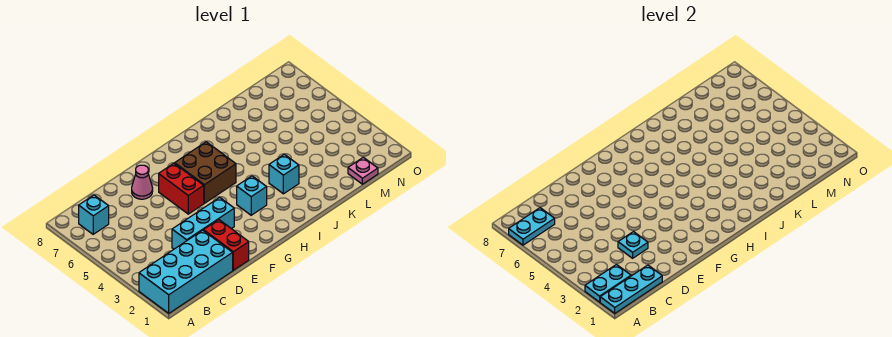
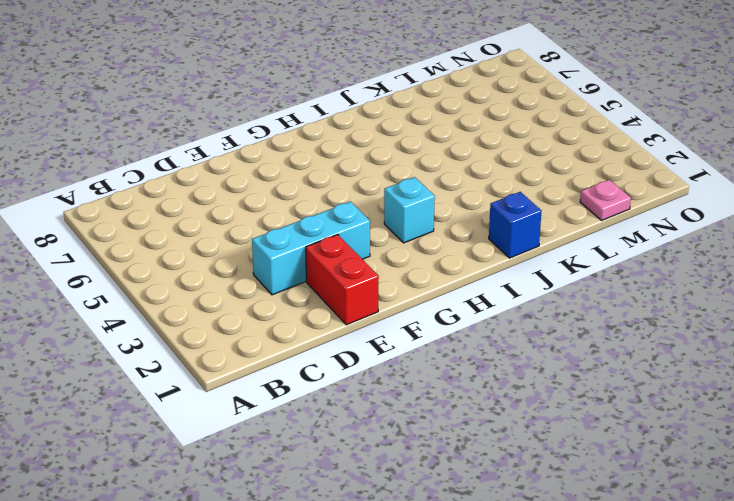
blue brick J1 level 1 -> none
none -> cyan brick A1:D2 level 1
none -> cyan brick B7 level 1
none -> pink cone E7 level 1

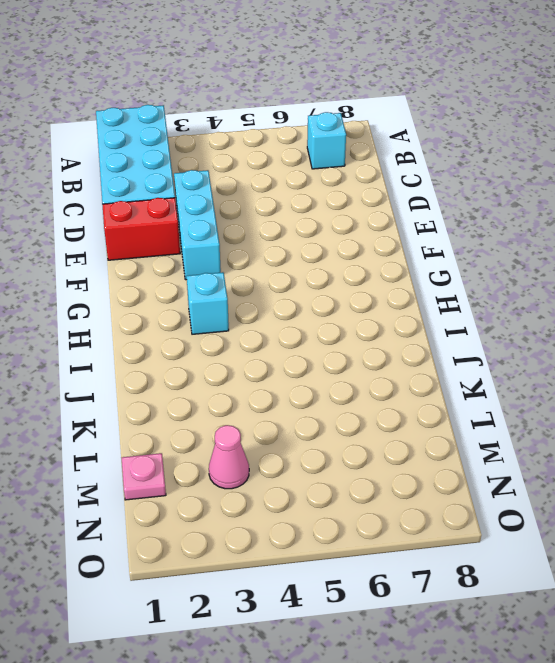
pink cone M3 level 1 -> pink cone E7 level 1
none -> red brick F5:F6 level 1
none -> brown brick G5:H6 level 1
none -> cyan brick J3 level 1

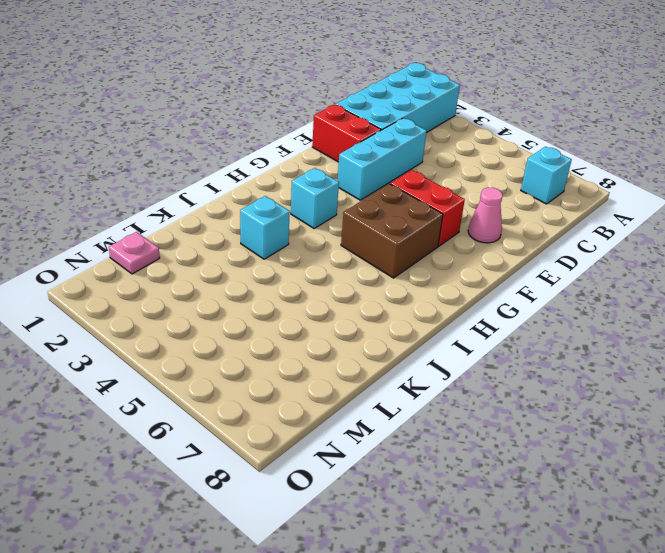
none -> cyan plate A1:C1 level 2
none -> cyan plate A2:B2 level 2
none -> cyan plate A7:B7 level 2

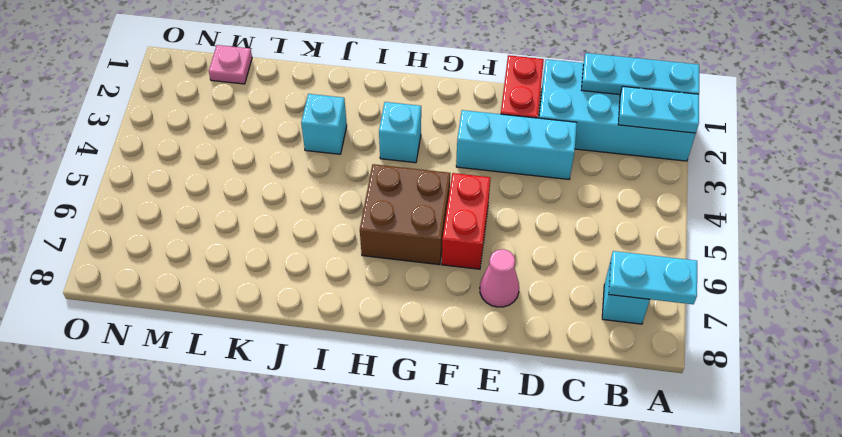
none -> cyan plate D3 level 2

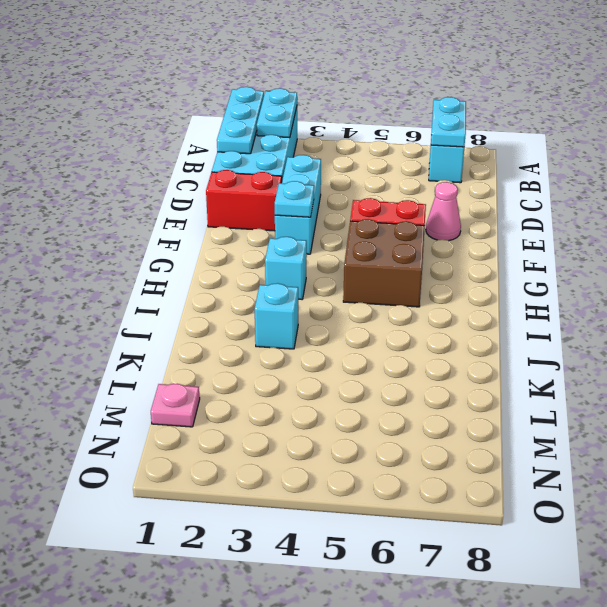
cyan plate F3 level 2 -> cyan plate D3 level 2

